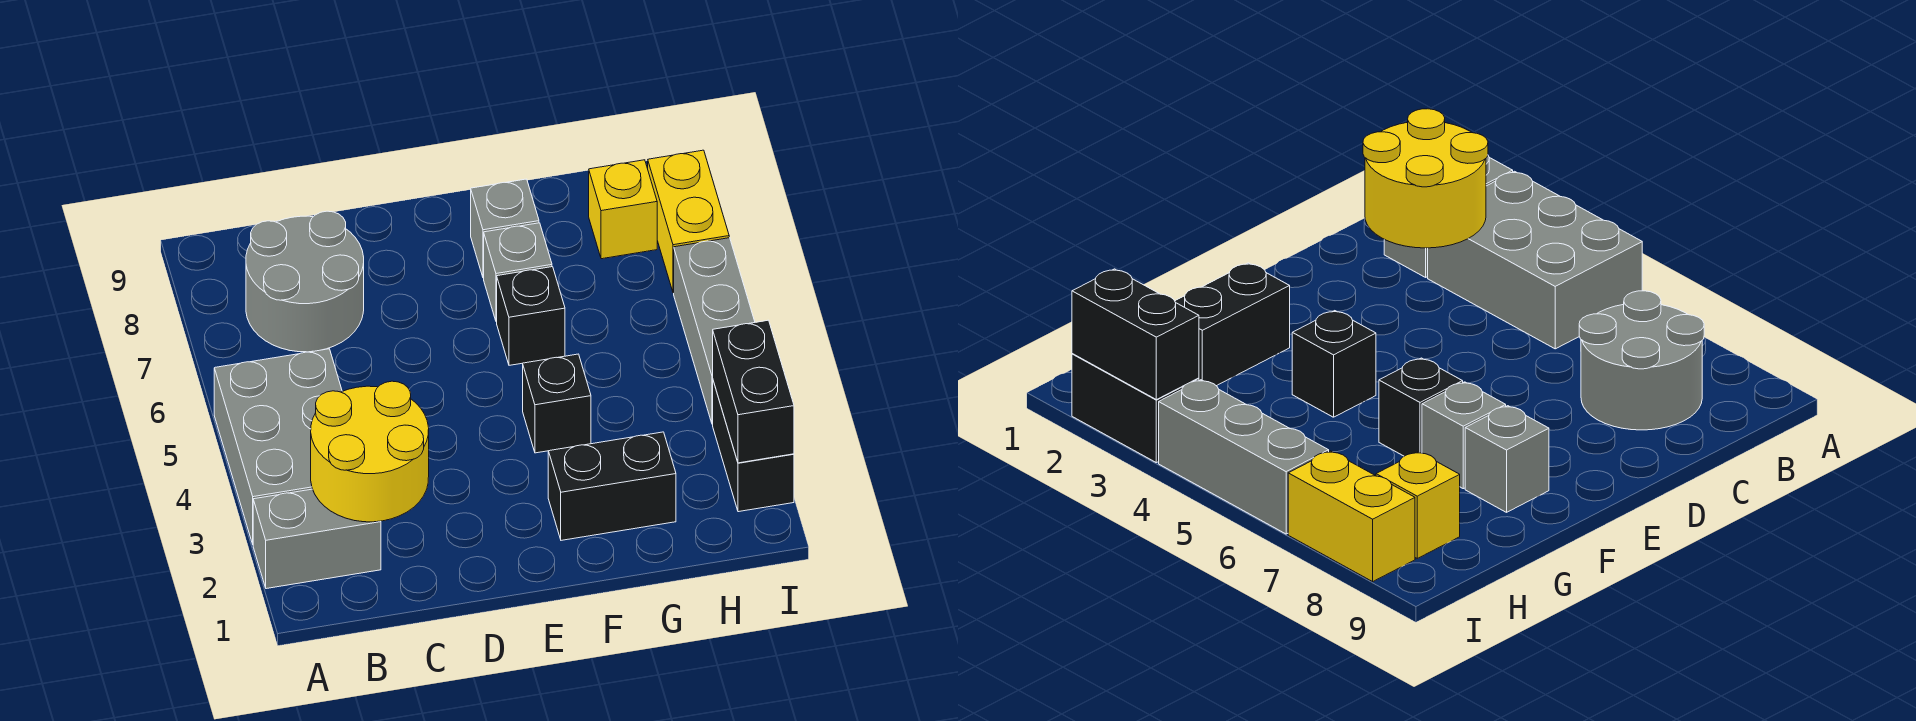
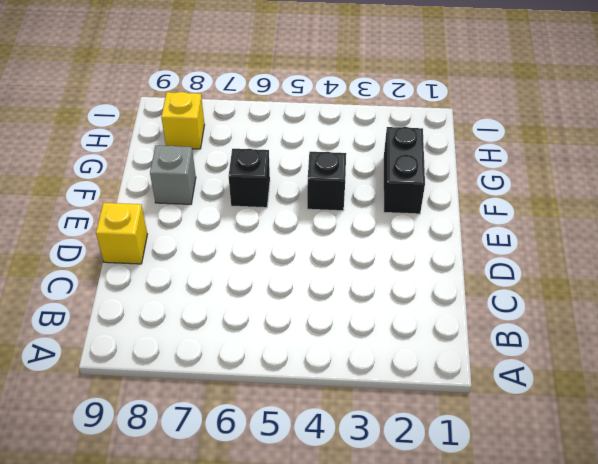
yellow brick D9 level 1 -> none
none -> grey brick A2:B2 level 1
none -> grey brick A3:B5 level 1
none -> grey round brick B7:C8 level 1

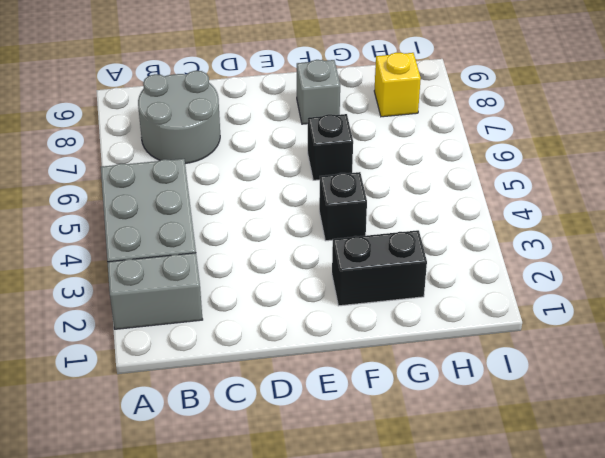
none -> grey brick F7 level 1
none -> black brick I2:I3 level 1
none -> grey brick I4:I6 level 1

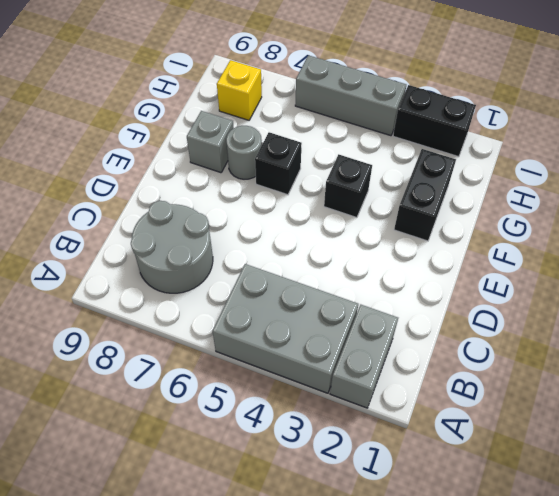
grey round brick F7 level 1 -> grey brick F7 level 1
none -> yellow brick I7:I8 level 1
none -> yellow round brick B2:C3 level 2
none -> black brick I2:I3 level 2

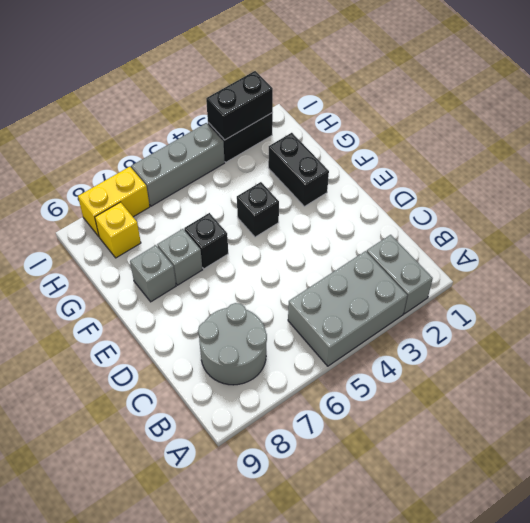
none -> yellow round brick B2:C3 level 2

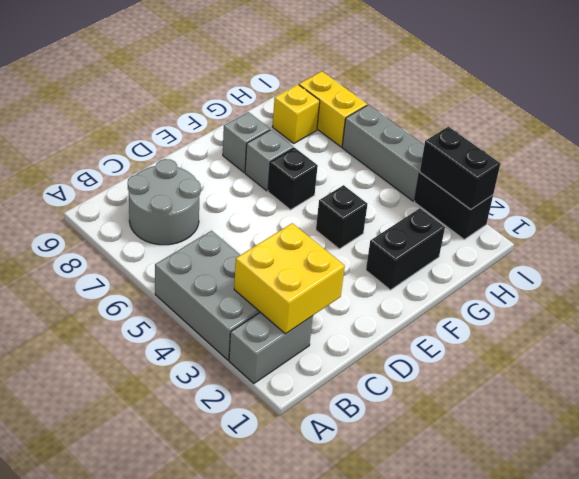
yellow brick B2:C3 level 2 -> yellow round brick B2:C3 level 2

